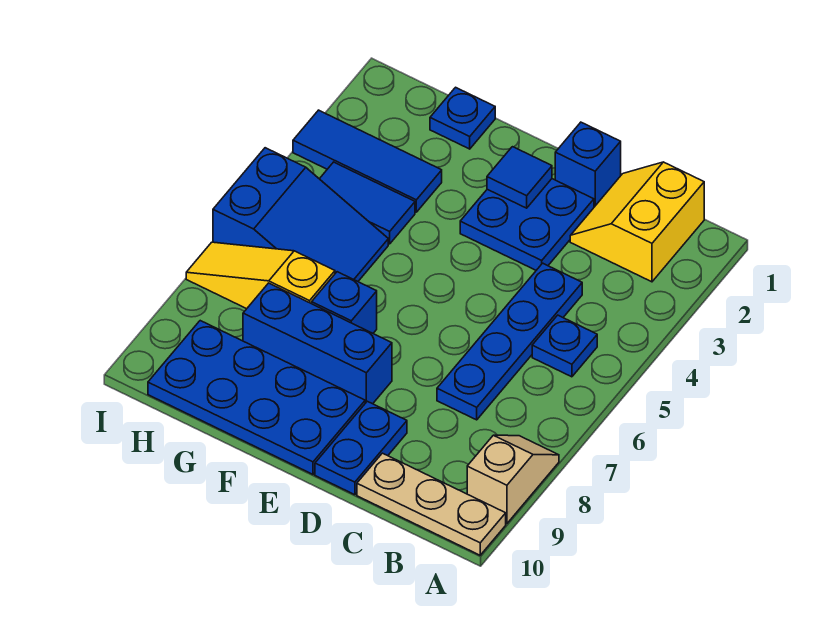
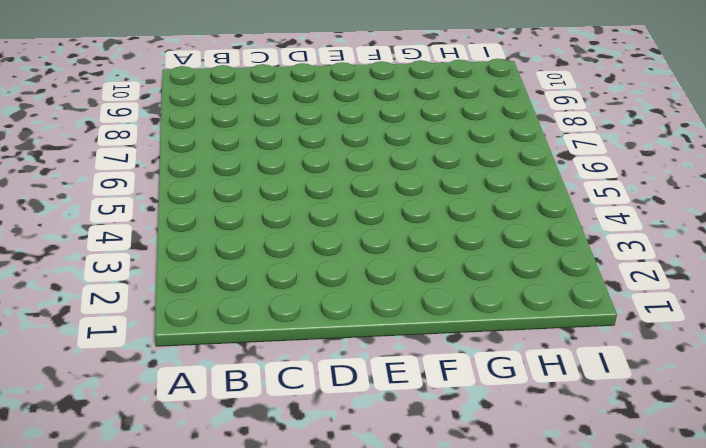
none -> tan slope A8:A9 level 1 top 9
none -> tan plate A10:C10 level 1
none -> yellow slope B1:C2 level 1 top B

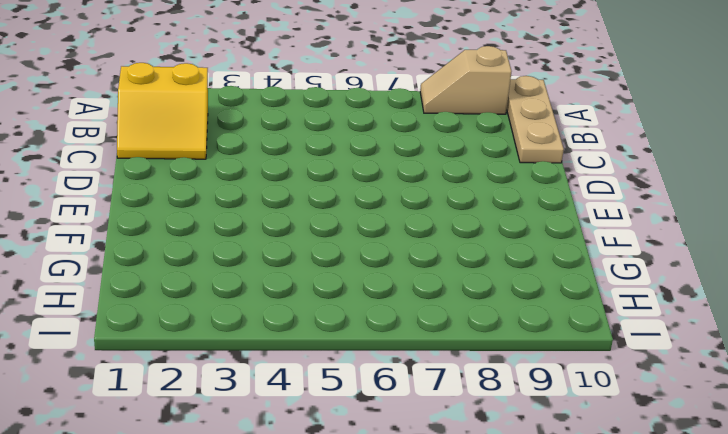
none -> blue plate B5 level 1
none -> blue plate C4:C7 level 1
none -> blue brick D1 level 1

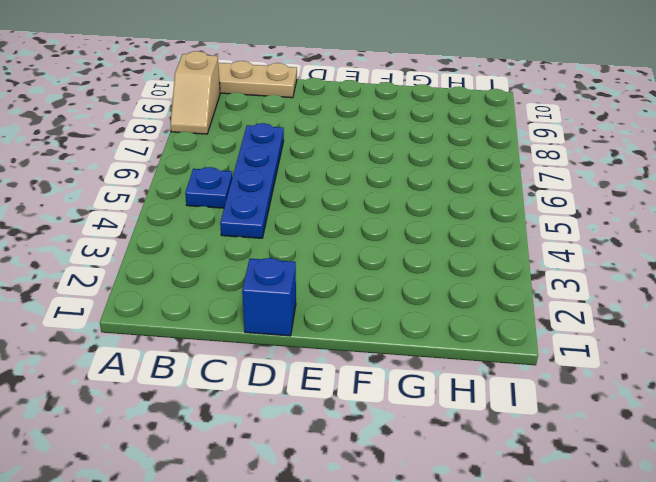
none -> yellow slope B1:C2 level 1 top B
none -> blue plate D2:E3 level 1
none -> blue plate D9:D10 level 1

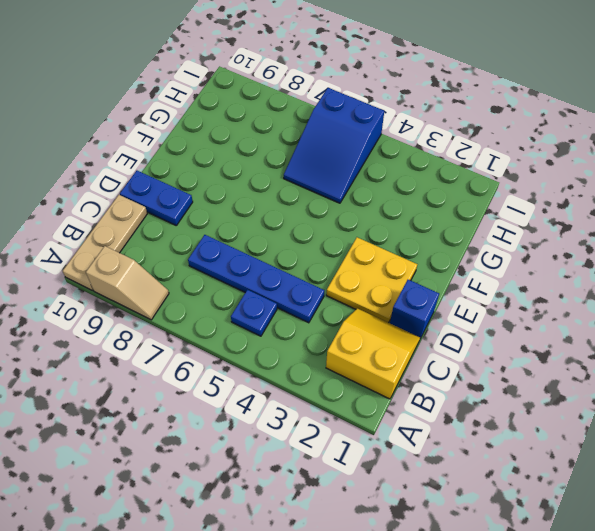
yellow plate D2:E3 level 1 -> blue plate D2:E3 level 1
none -> blue brick E8:G8 level 1
none -> blue plate E9:H10 level 1
none -> blue brick F7 level 1

